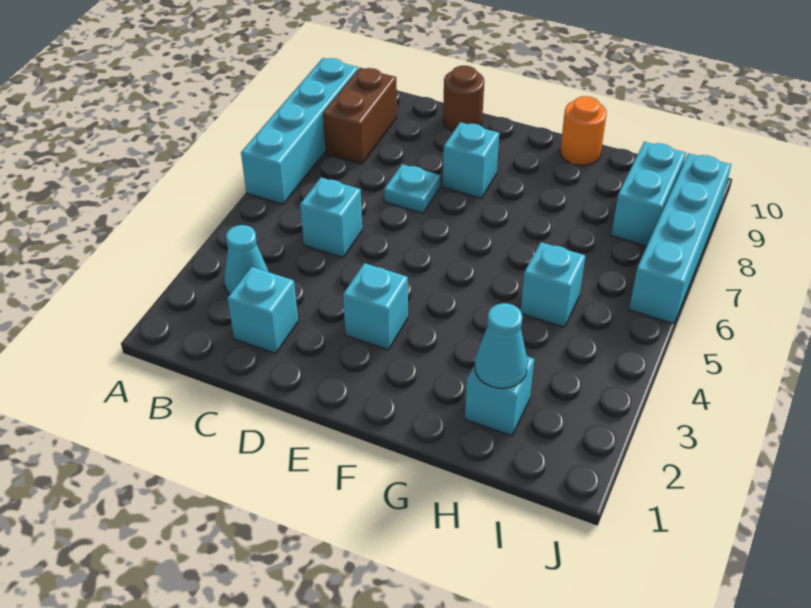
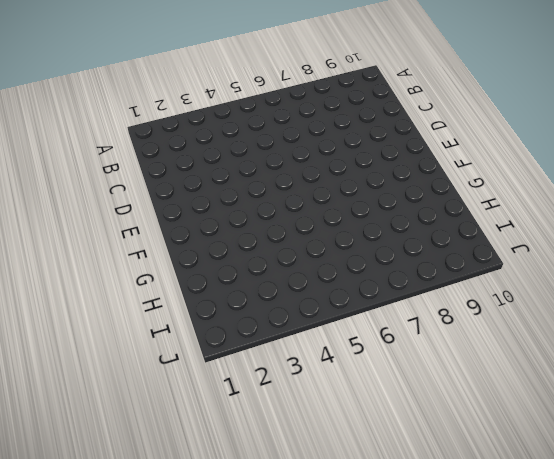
none -> cyan brick A6:A9 level 1
none -> cyan cone B3 level 1
none -> brown brick B8:B9 level 1

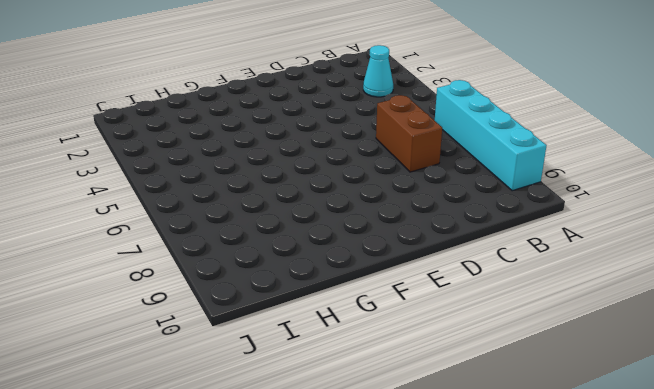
brown brick C6:C7 level 1 -> brown brick B8:B9 level 1
none -> cyan brick C2 level 1
none -> cyan brick C5 level 1
none -> cyan plate D7 level 1

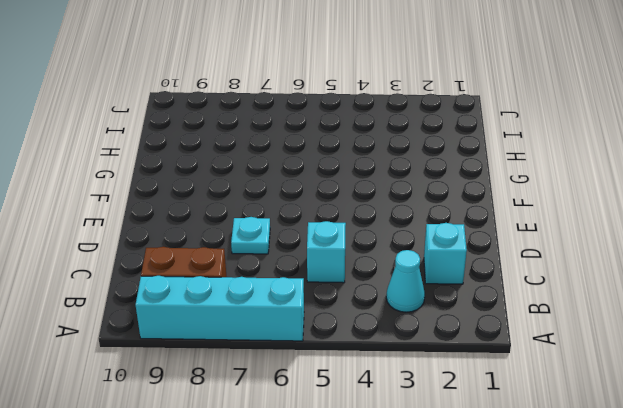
none -> brown round brick D10 level 1
none -> cyan brick E3 level 1
none -> cyan brick E8 level 1

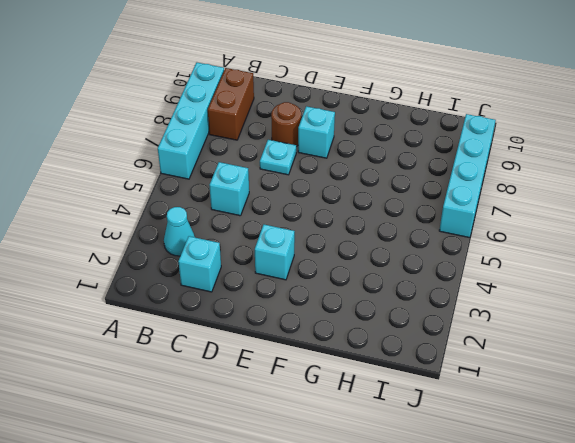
brown round brick D8 level 1 -> brown round brick D10 level 1
none -> orange round brick G10 level 1
none -> cyan brick H2 level 1
none -> cyan brick H5 level 1

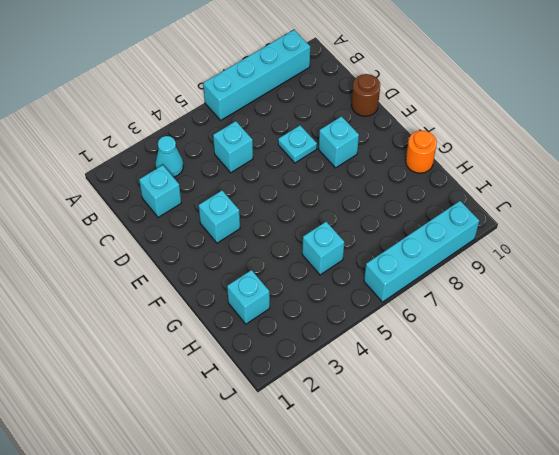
none -> brown brick B8:B9 level 1
none -> cyan brick I8:I9 level 1
none -> cyan cone H2 level 2

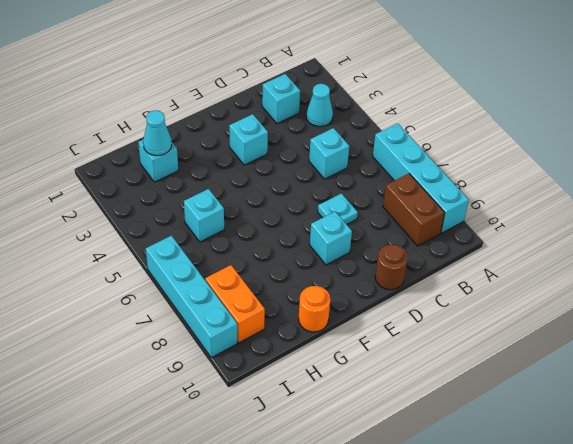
orange brick I8:I9 level 1 -> cyan brick I8:I9 level 1

